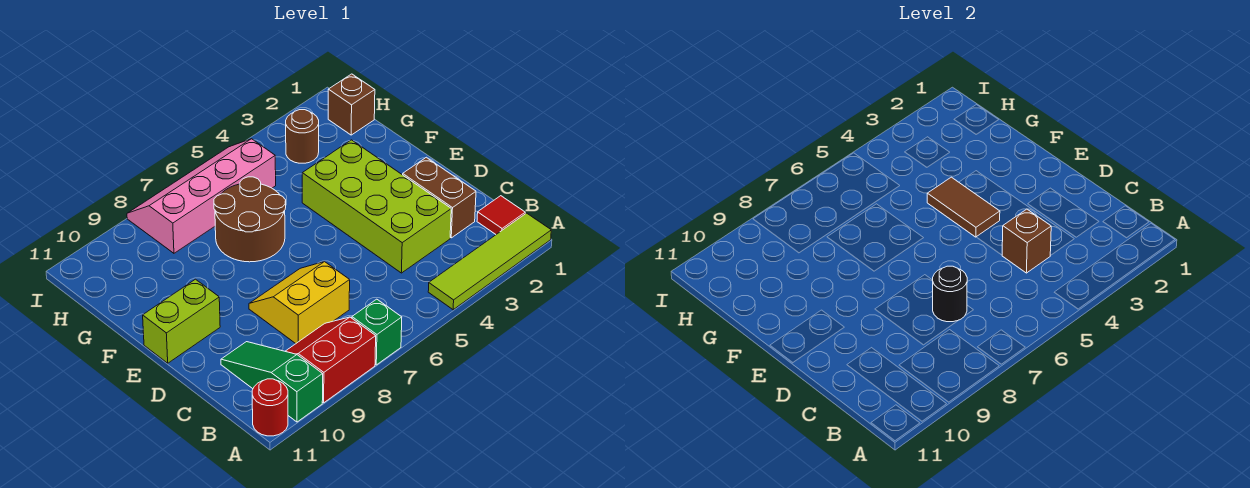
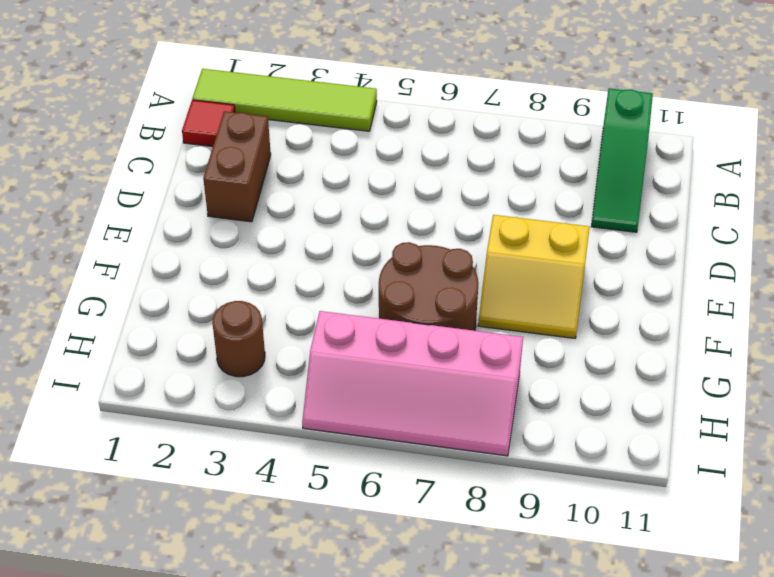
yellow slope E8:F9 level 1 top E -> yellow slope C7:D8 level 1 top C
none -> green brick A7 level 1
none -> red slope A8:B9 level 1 top A
none -> red round brick A11 level 1

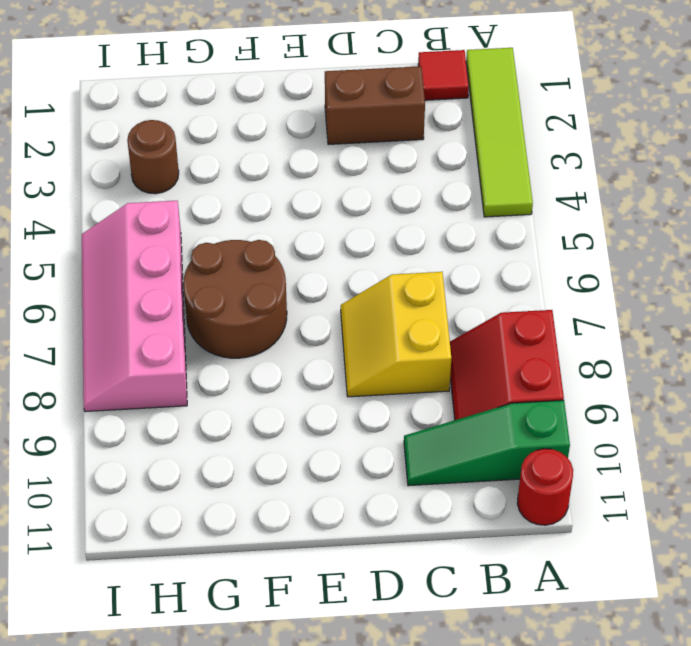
none -> green brick A7 level 1
none -> lime brick C3:F4 level 1
none -> lime brick E10:E11 level 1

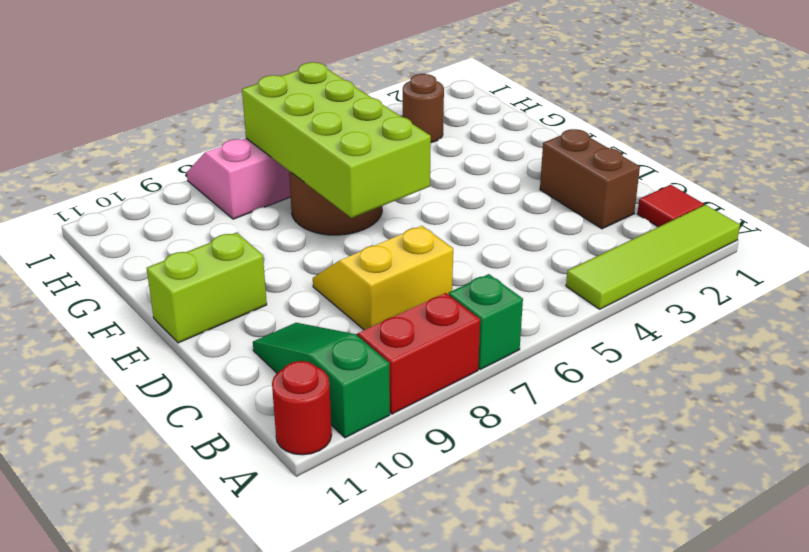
lime brick E6:H7 level 2 -> lime brick C3:F4 level 1
none -> brown brick H1 level 1
none -> brown brick C4 level 2
none -> black round brick C7 level 2

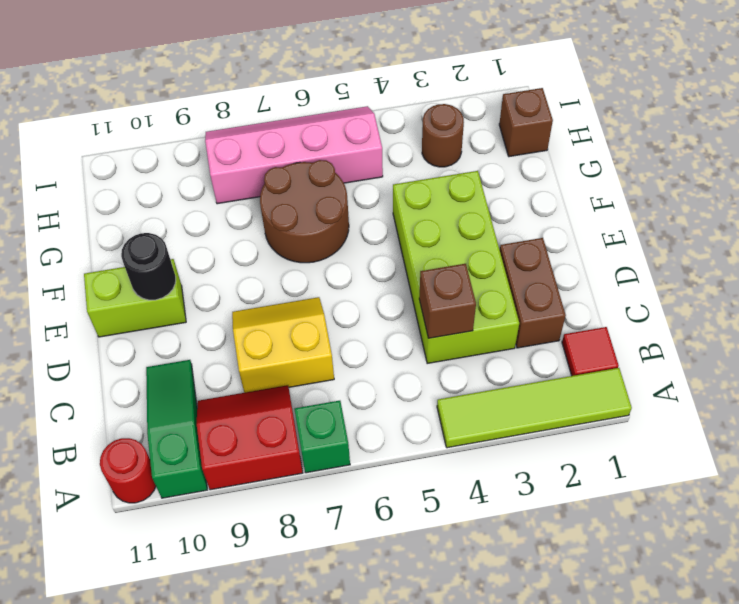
black round brick E10 level 2 -> black round brick C7 level 2
none -> brown tile E4:F4 level 2

